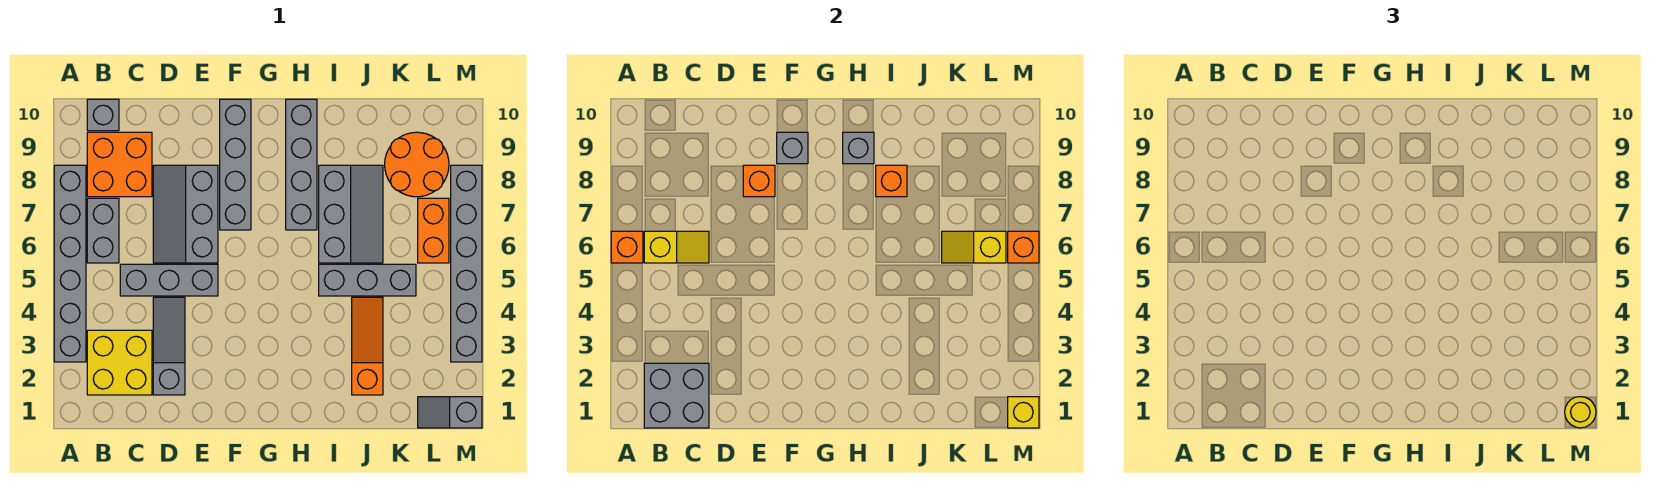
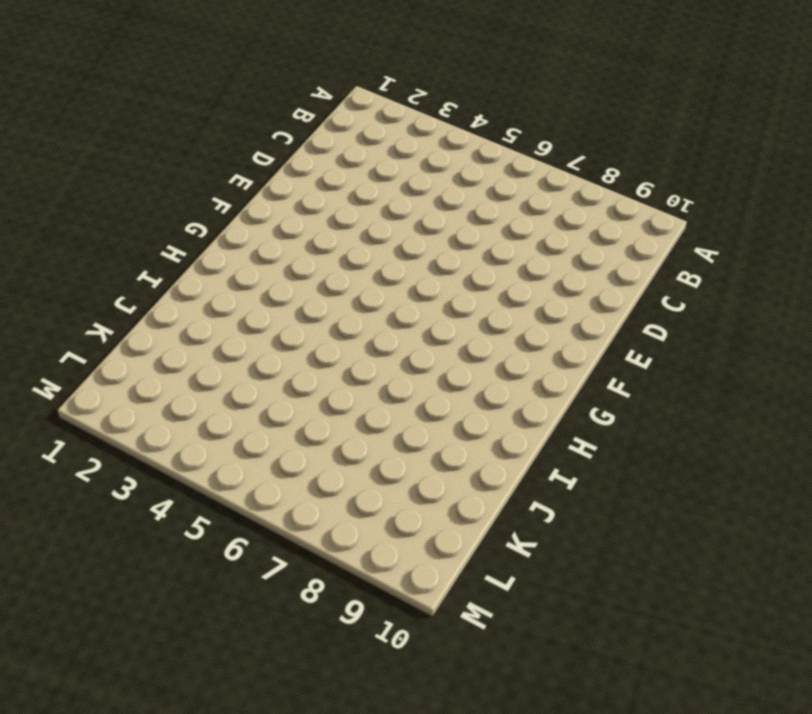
none -> grey brick A3:A8 level 1
none -> yellow brick B2:C3 level 1
none -> grey brick B6:B7 level 1

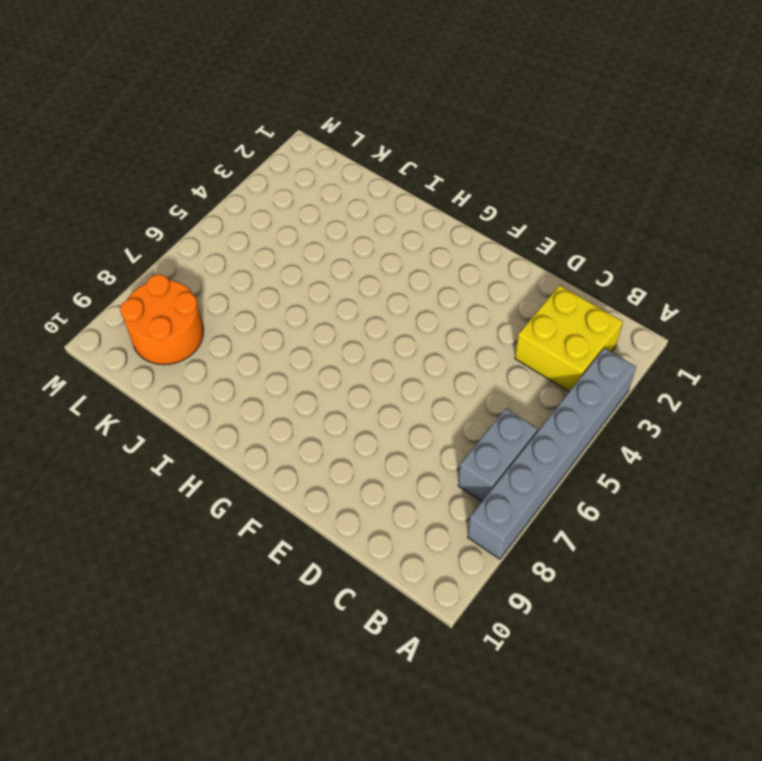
none -> orange brick B8:C9 level 1
none -> grey brick B10 level 1
none -> grey brick C5:E5 level 1

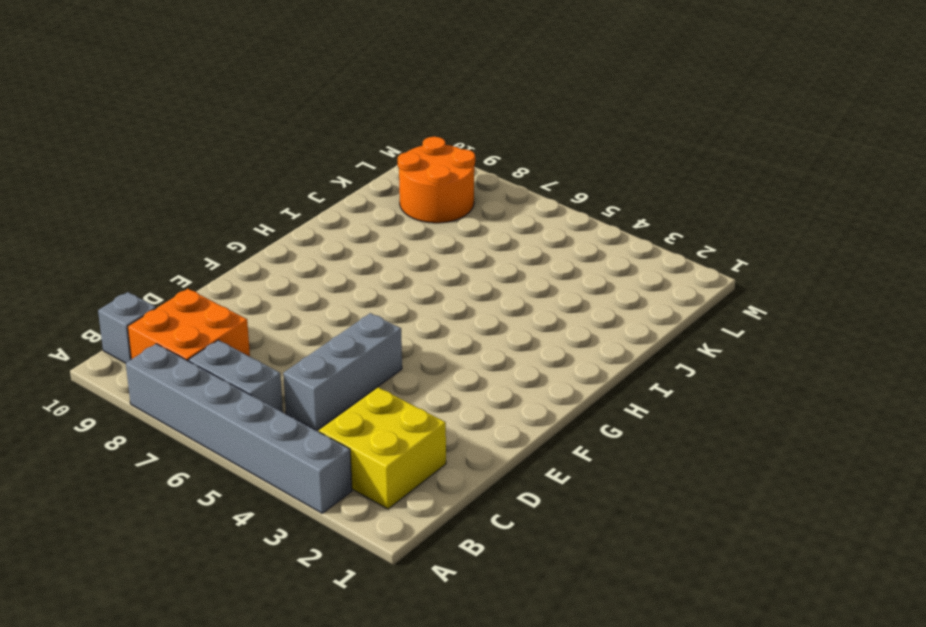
none -> grey slope D2:D4 level 1 top 2
none -> grey slope D6:E8 level 1 top E
none -> grey brick F7:F10 level 1

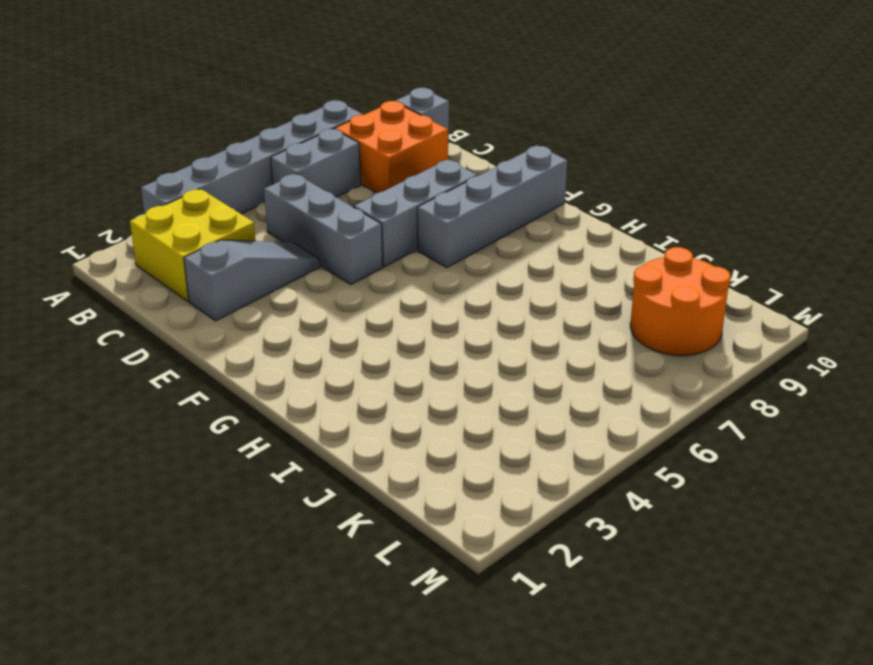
none -> grey brick H7:H10 level 1
none -> grey brick I5:K5 level 1
none -> grey slope I6:J8 level 1 top I

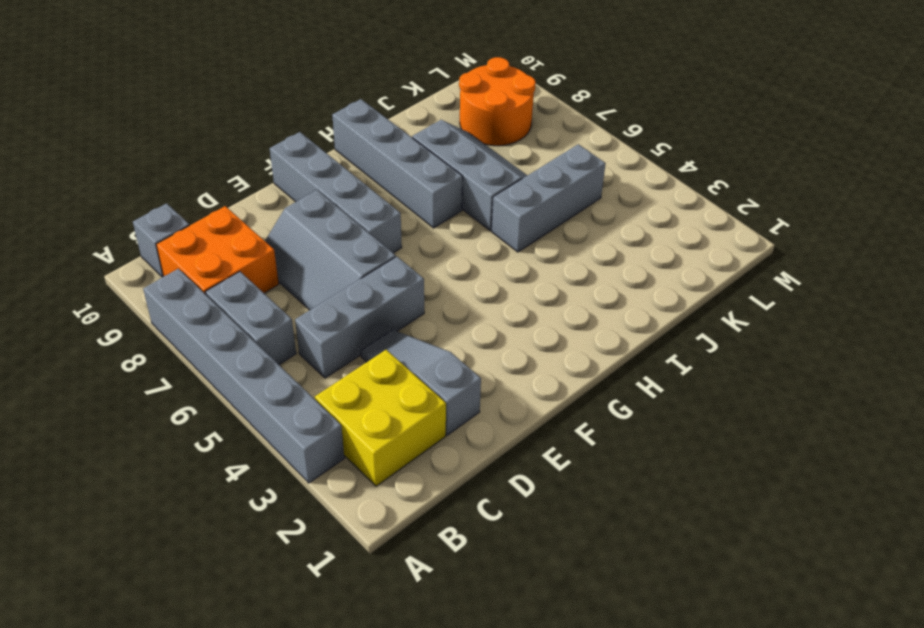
none -> orange slope J2:J4 level 1 top 2
none -> grey slope L1:M1 level 1 top M
none -> orange brick L6:L7 level 1

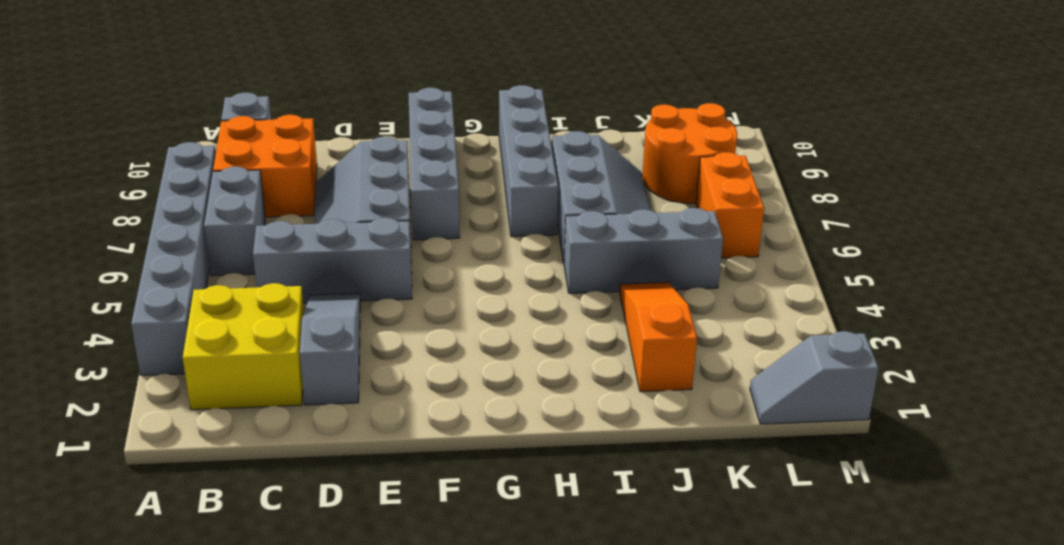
none -> grey brick M3:M8 level 1
none -> orange brick A6 level 2
none -> grey brick B1:C2 level 2

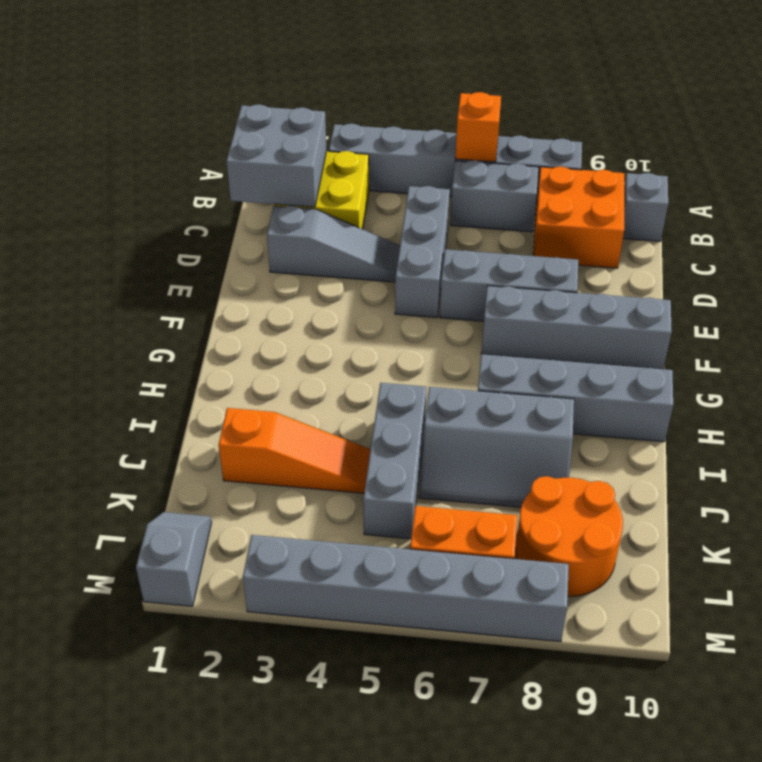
none -> yellow slope B6:C6 level 2 top B
none -> orange brick E8 level 2
none -> grey brick F9 level 2

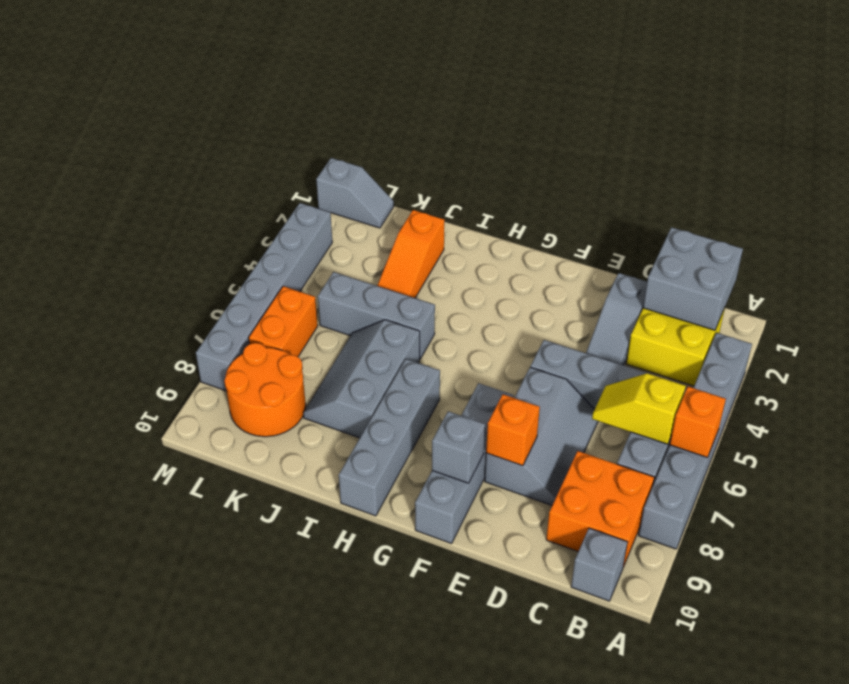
none -> grey brick H9 level 2
none -> orange brick I8 level 2
none -> yellow slope K6:L6 level 2 top L

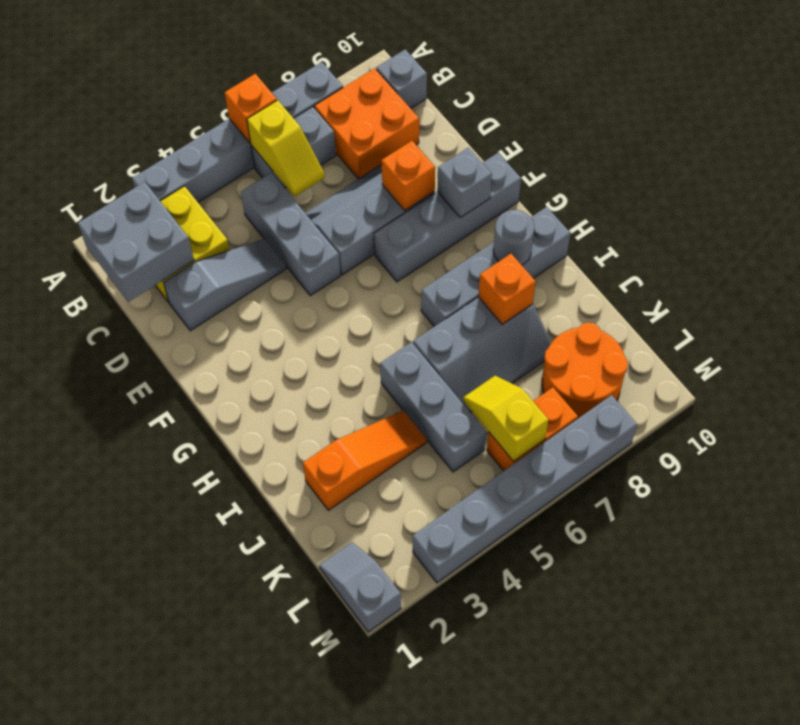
grey round brick H9 level 2 -> grey brick H9 level 2
none -> yellow brick M1 level 2
none -> orange brick M6 level 2
none -> yellow round brick M1 level 3

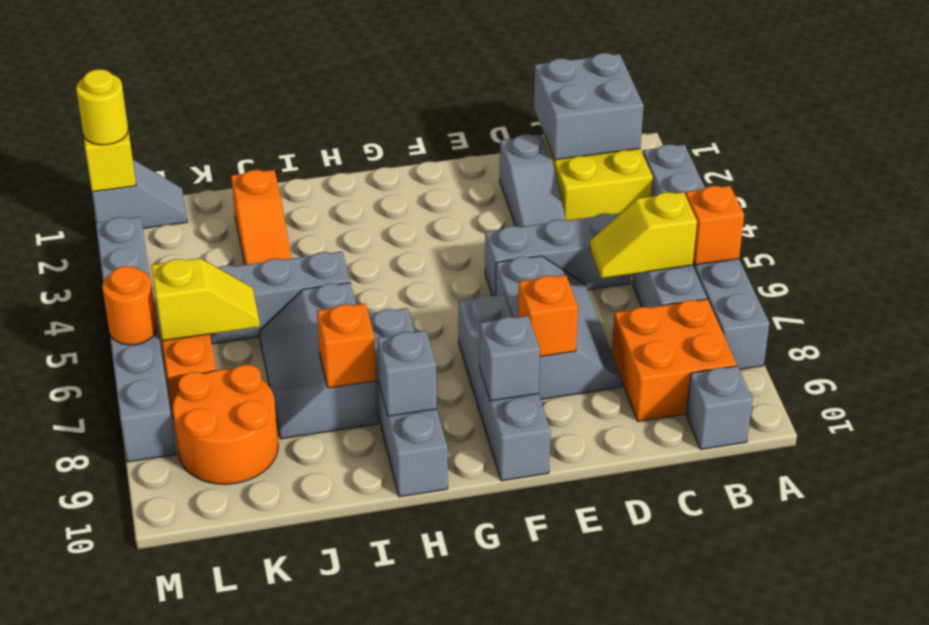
orange round brick M6 level 2 -> orange brick M6 level 2

